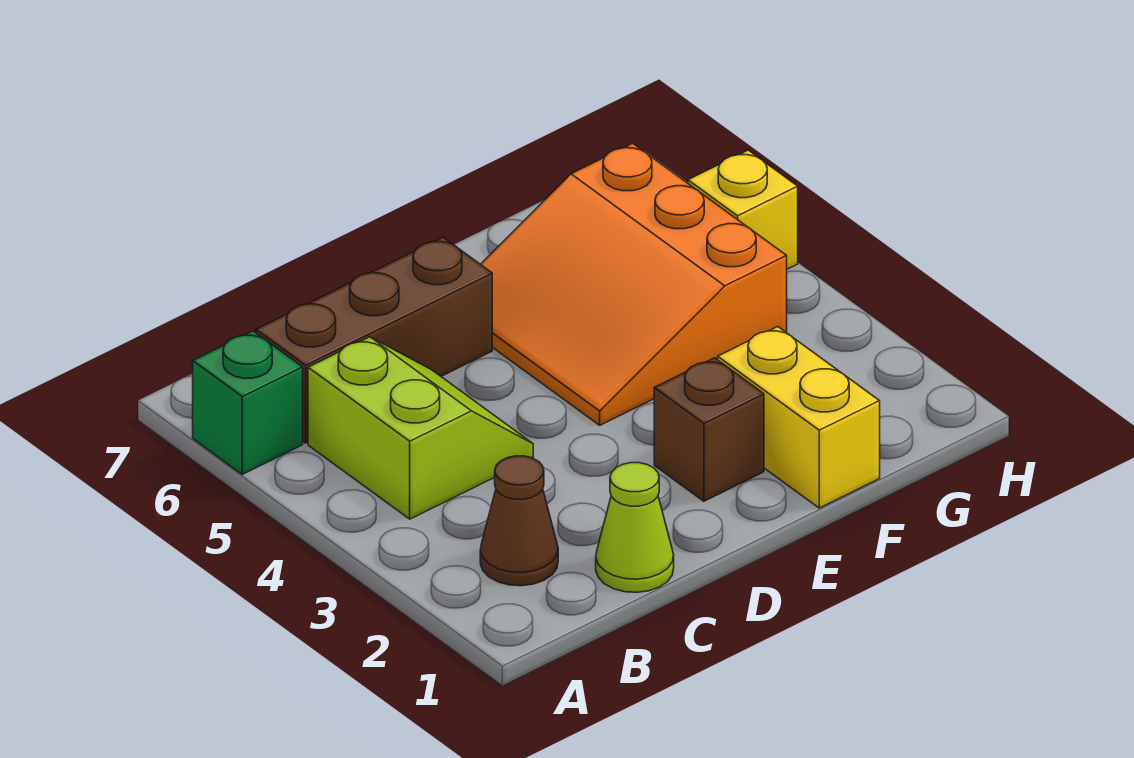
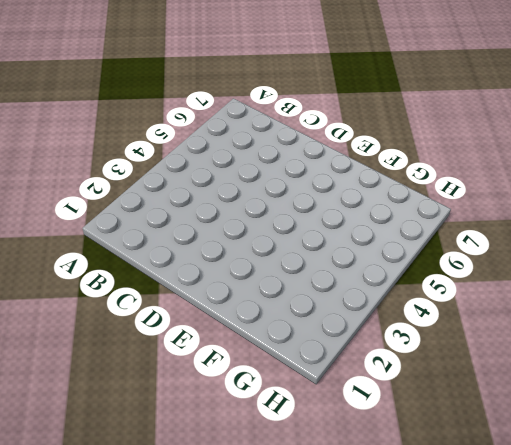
none -> green brick A6 level 1
none -> brown cone B2 level 1

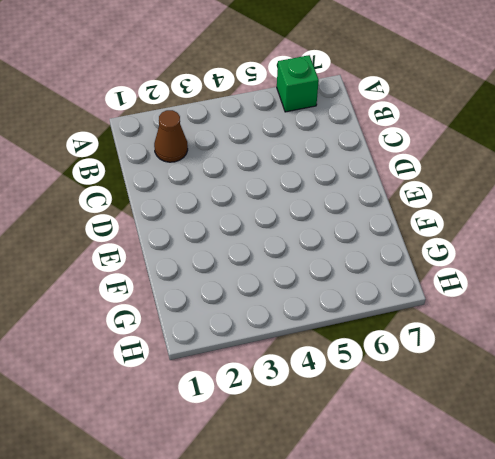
none -> lime slope B4:C5 level 1 top B
none -> brown brick B6:D6 level 1

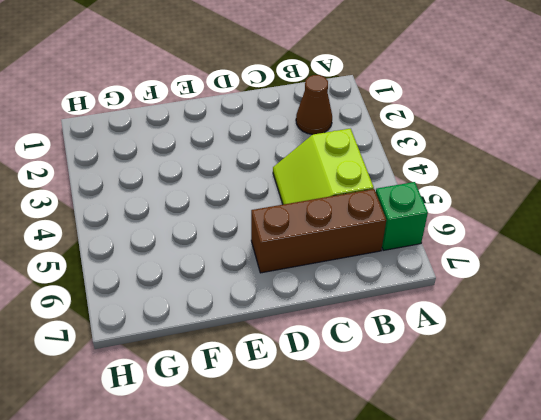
none -> lime cone C1 level 1
none -> brown brick E2 level 1

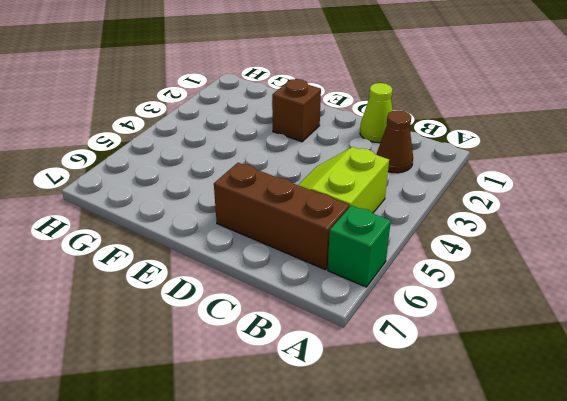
none -> orange slope E4:G6 level 1 top G
none -> yellow brick F1:F2 level 1

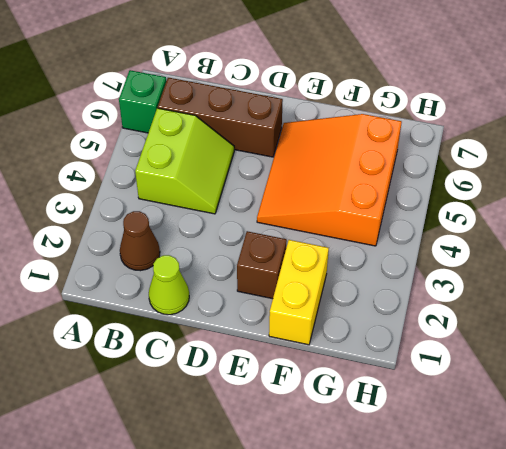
none -> yellow brick H5 level 1

